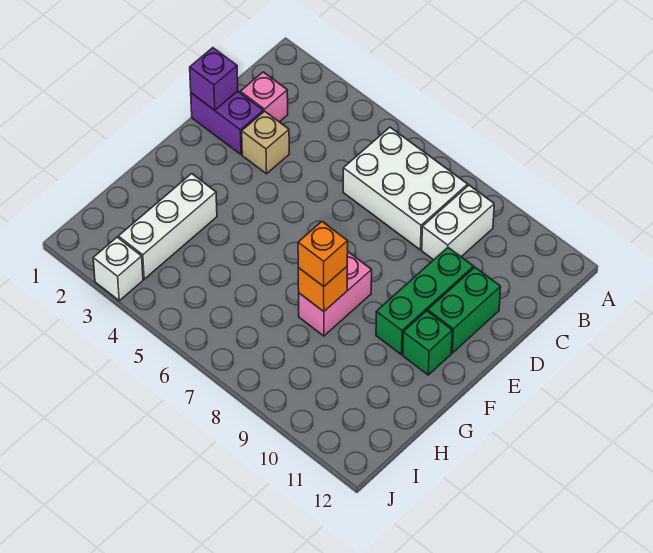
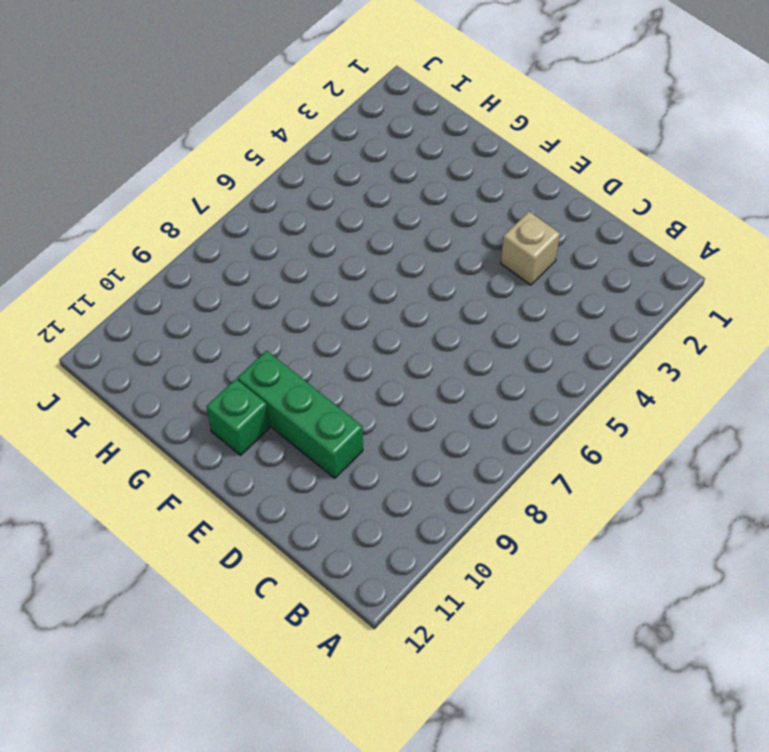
none -> white brick B6:C8 level 1
none -> white brick B9:C9 level 1
none -> pink brick C2 level 1

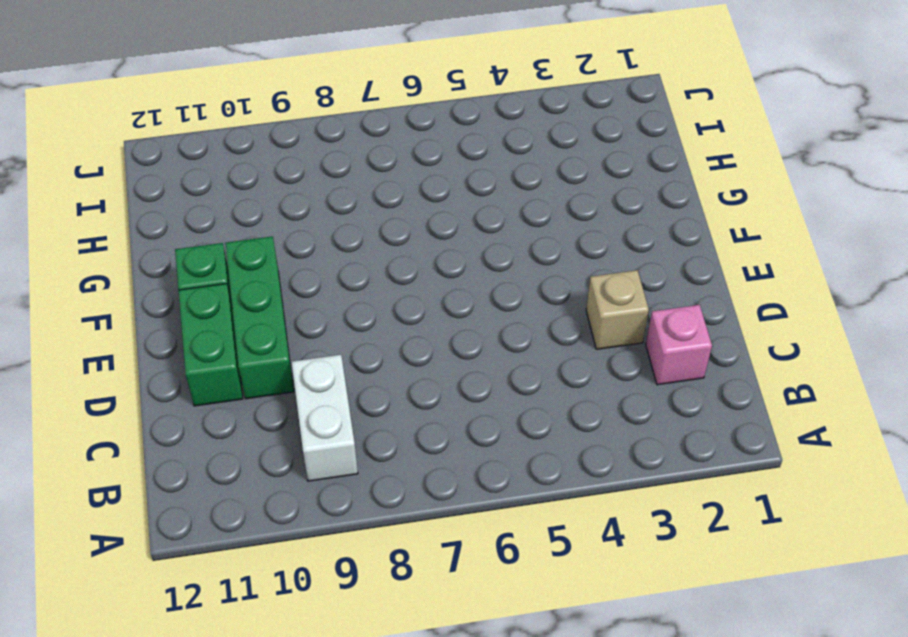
none -> white brick B6:C8 level 1
none -> purple brick D1:D2 level 1
none -> pink brick F8:G8 level 1

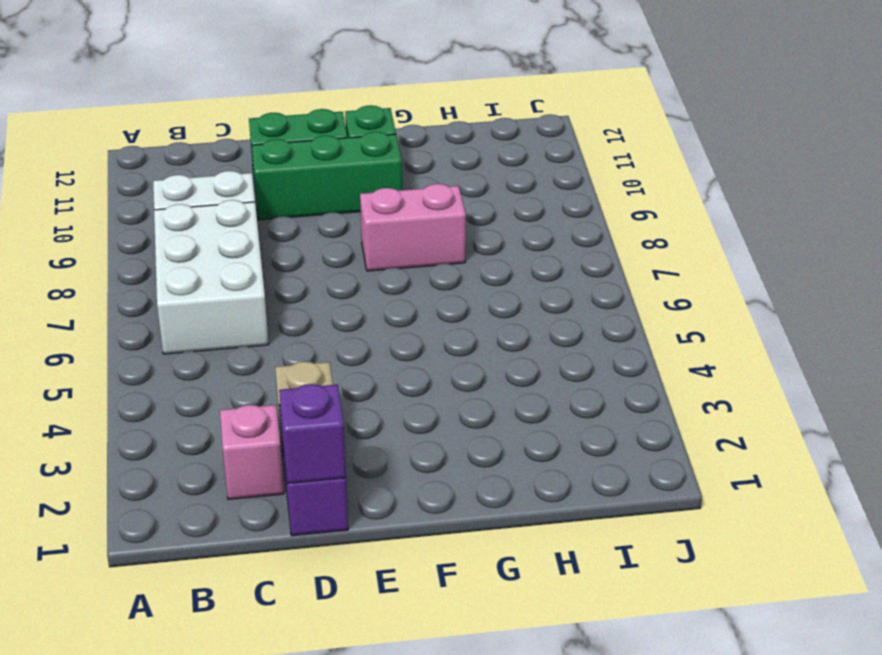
none -> white brick G3:I3 level 1
none -> white brick J3 level 1
none -> orange brick G8 level 2

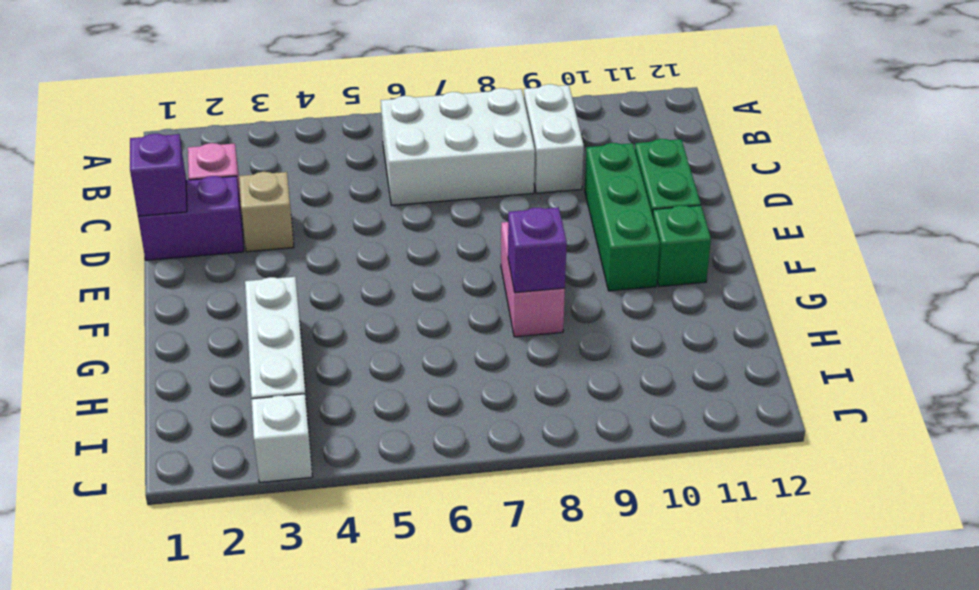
purple brick G8 level 2 -> orange brick G8 level 2
none -> orange brick G8 level 3

